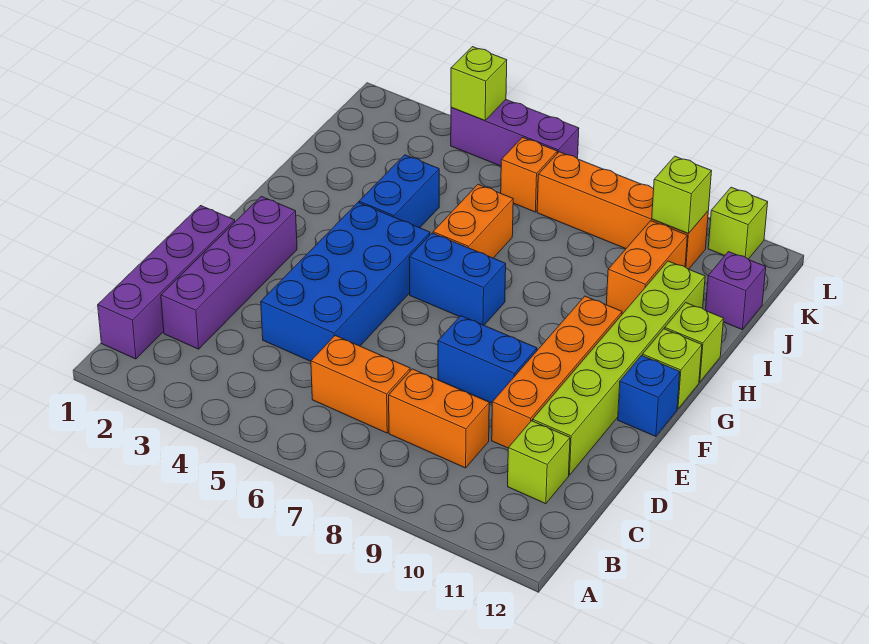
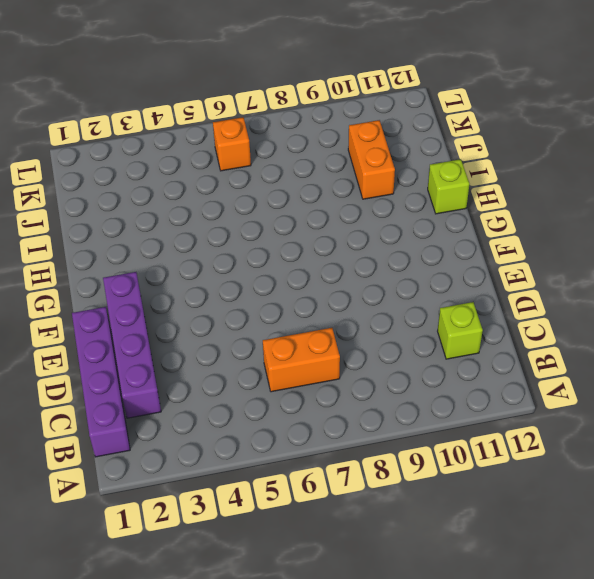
none -> orange brick C8:C9 level 1
none -> blue brick D4:G5 level 1
none -> orange brick D10:G10 level 1

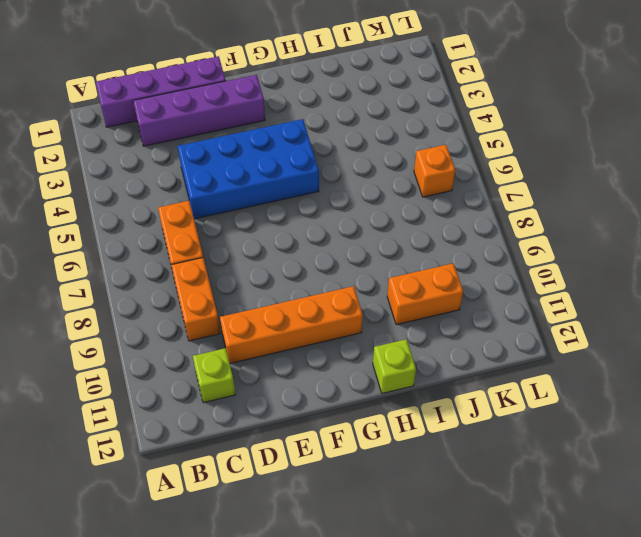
none -> lime brick D11:I11 level 1
none -> blue brick E8:E9 level 1
none -> blue brick F12 level 1

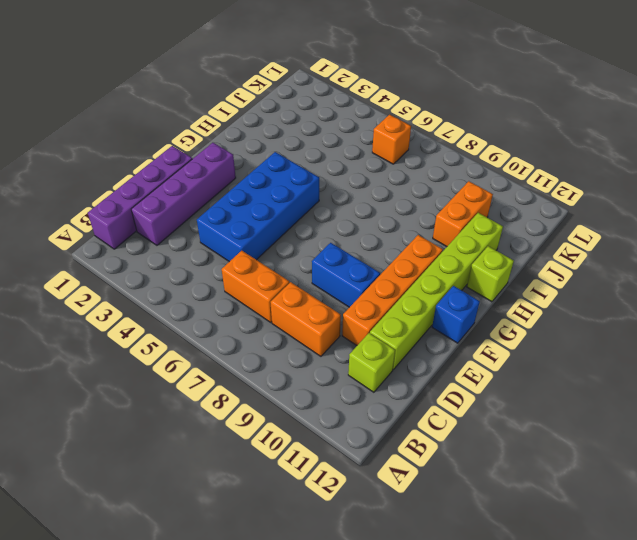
none -> blue brick G6:G7 level 1
none -> lime brick G12 level 1
none -> blue brick H4:I4 level 1

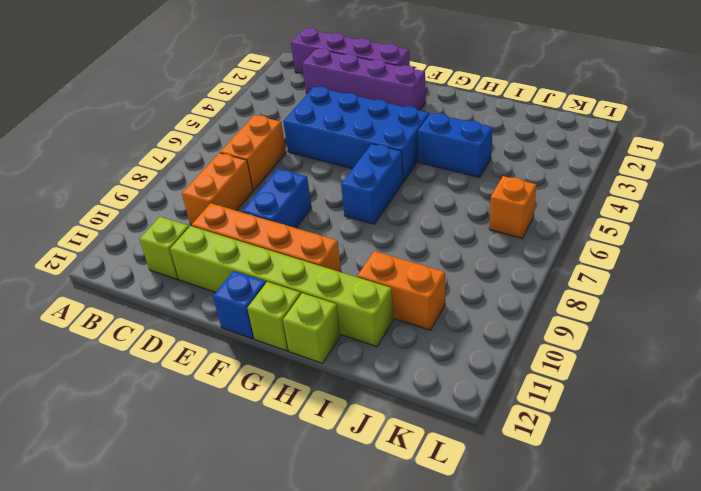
none -> orange brick H6:I6 level 1
none -> purple brick J12 level 1
none -> orange brick K7:K10 level 1

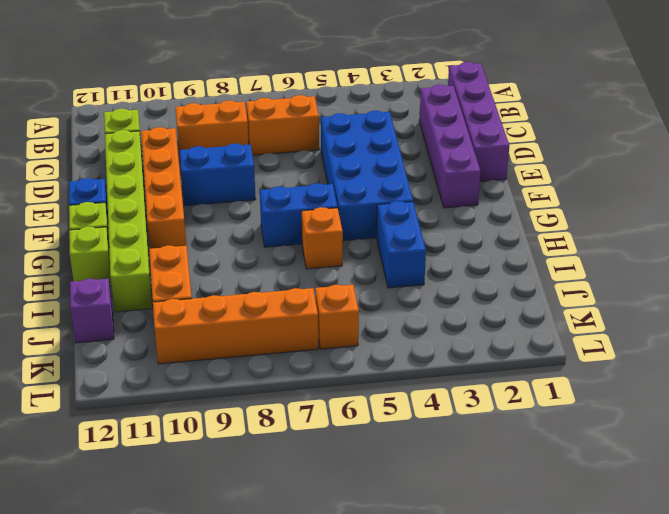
orange brick H6 level 1 -> orange brick H6:I6 level 1
none -> purple brick L4:L6 level 1
none -> lime brick L11 level 1
none -> lime brick K10 level 2

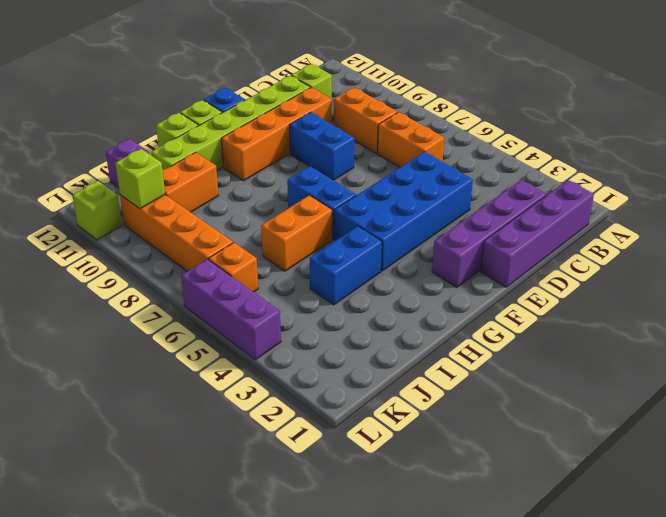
none -> lime brick L4 level 2

